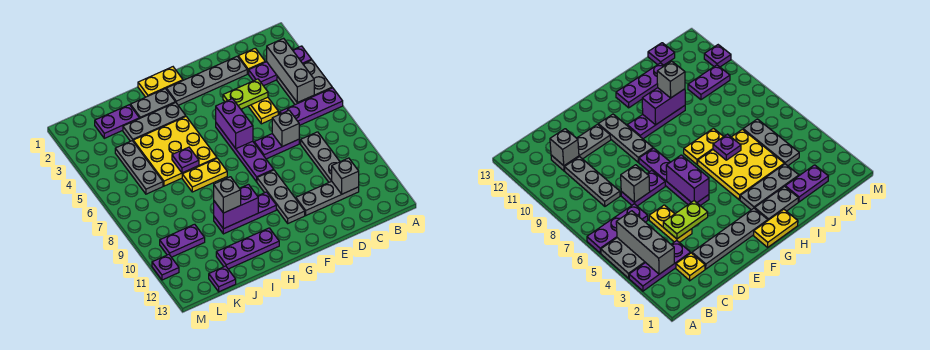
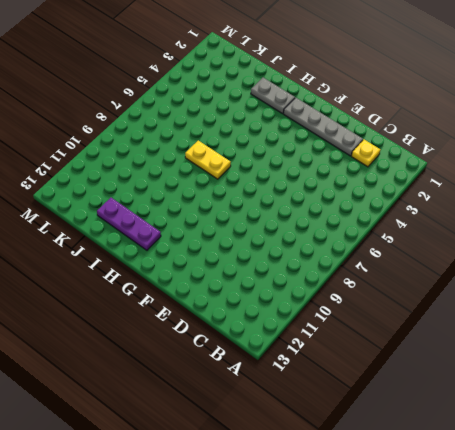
none -> purple plate A3:C3 level 1
none -> grey plate A4:B5 level 1
none -> purple plate A6:C6 level 1
none -> grey plate C8:C10 level 1

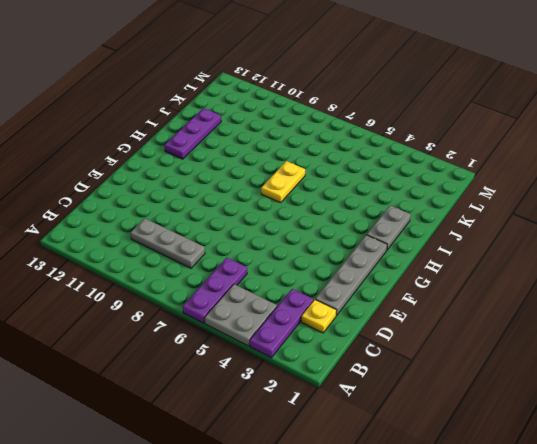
none -> grey plate C11:E11 level 1
none -> yellow plate D4:D5 level 1
none -> purple plate D7:E7 level 1
none -> purple plate F5:F8 level 1

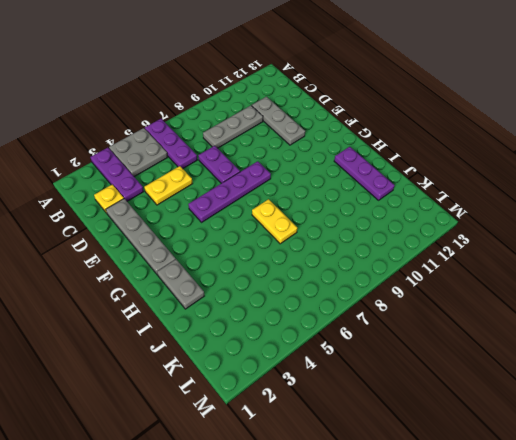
none -> grey plate F9:F11 level 1
none -> yellow plate G1:H1 level 1
none -> purple plate G10:I10 level 1
none -> grey plate H3:J3 level 1

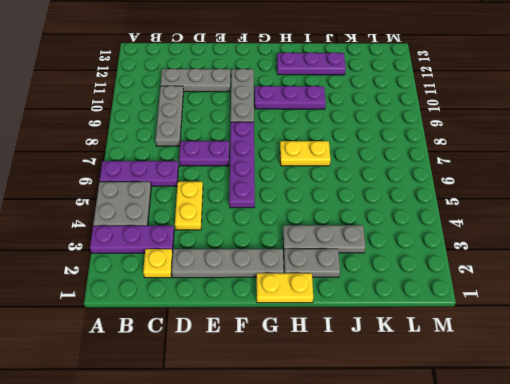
none -> yellow plate H4:J6 level 1
none -> purple plate J2:K2 level 1
none -> grey plate K4:K6 level 1
none -> purple plate K10:L10 level 1

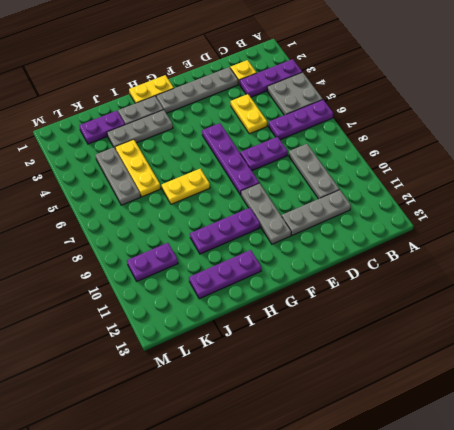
yellow plate J4:J6 level 1 -> yellow plate H4:J6 level 1
none -> purple plate K13 level 1
none -> purple plate M11 level 1
none -> grey brick B3:B5 level 2
none -> grey brick C11 level 2

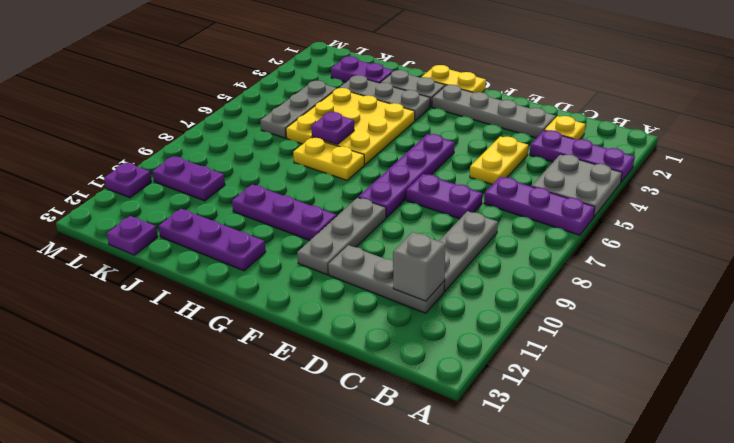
none -> grey brick B3:B5 level 2
none -> lime plate D4:E4 level 2
none -> grey brick D7 level 2
none -> purple brick F5:F6 level 2

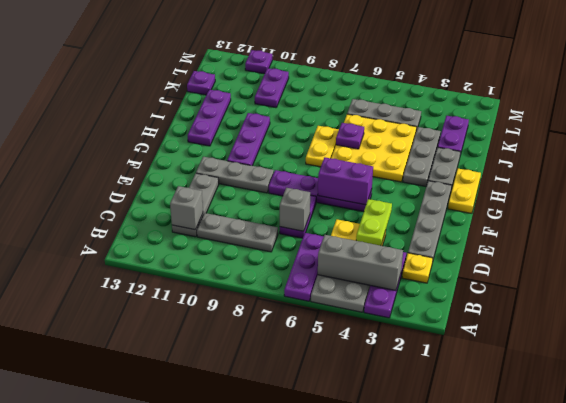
none -> purple brick H10:I10 level 2
none -> grey brick I10 level 3

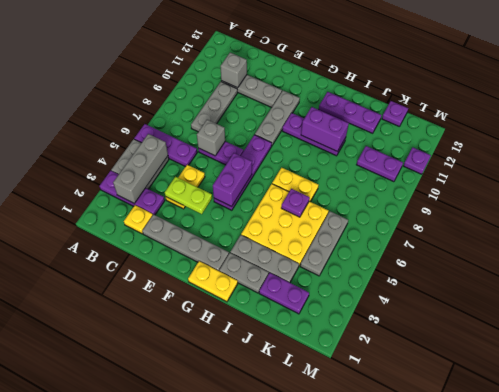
none -> grey brick I10 level 3

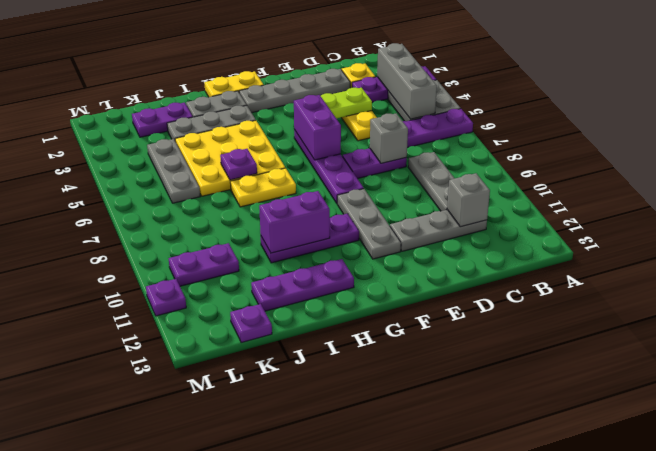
none -> grey brick I10 level 3

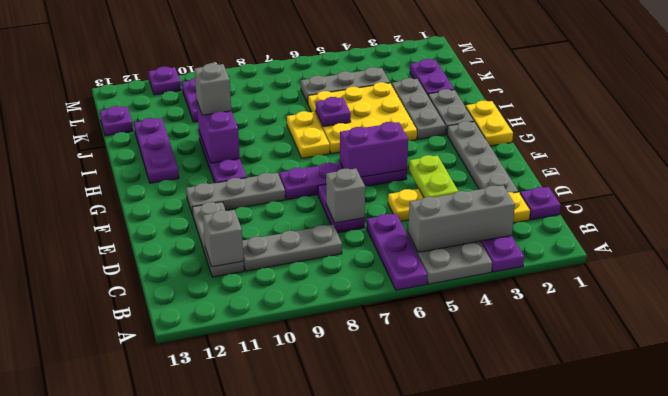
purple plate C1 level 1 -> none

